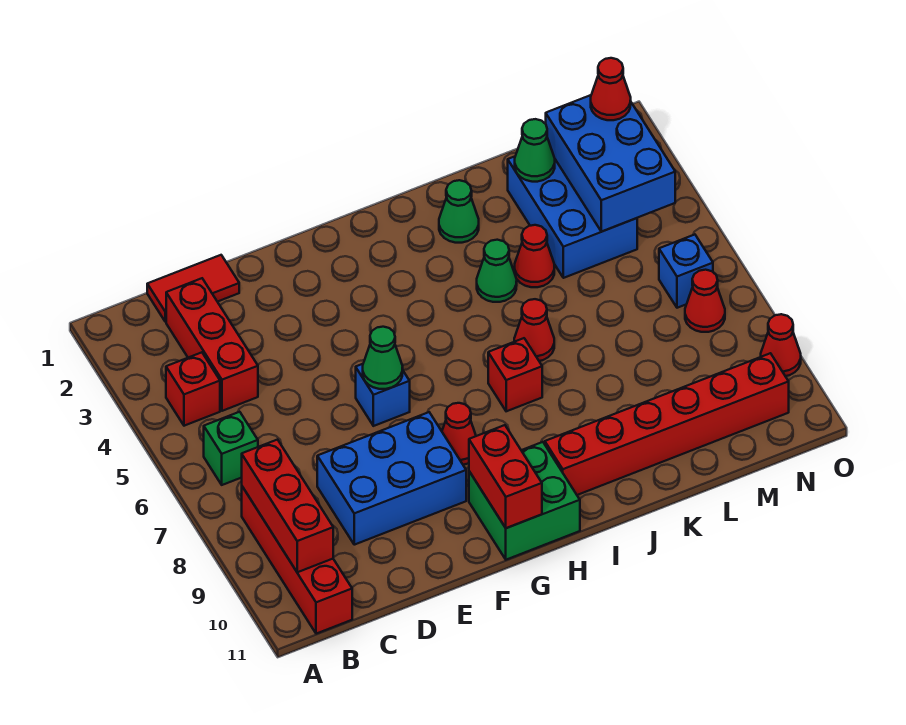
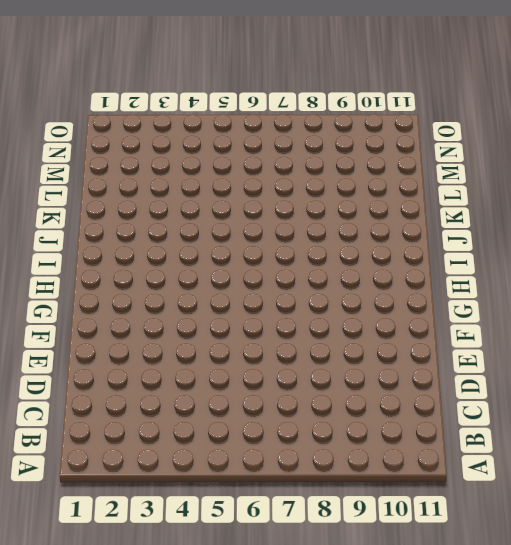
none -> red brick B4 level 1
none -> green brick B6 level 1
none -> red brick B8:B11 level 1

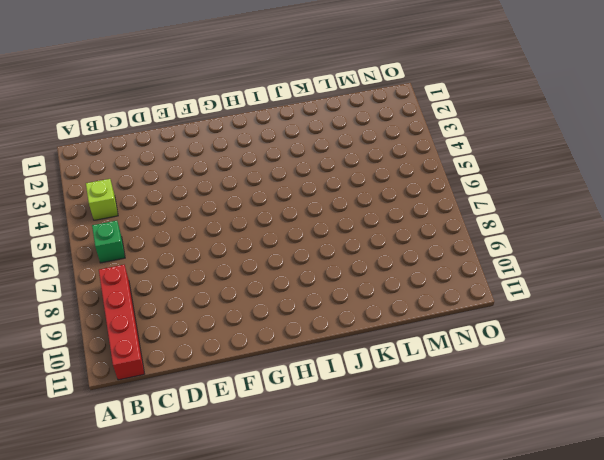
lime brick B4 level 1 -> red brick B4 level 1
none -> red tile C1:D1 level 1
none -> red brick C2:C4 level 1
none -> blue brick D8:F9 level 1

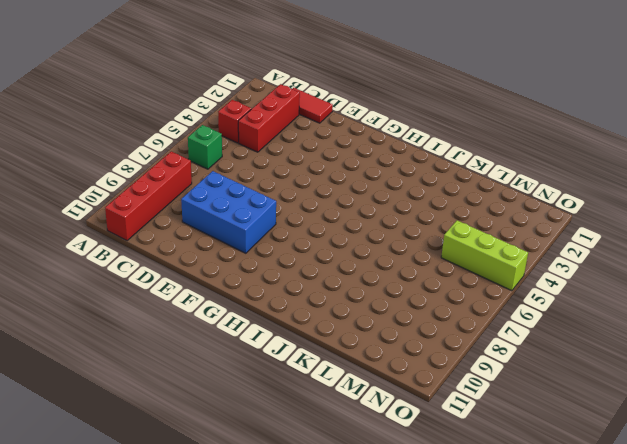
lime brick M5:O5 level 1 -> none
none -> blue brick F6 level 1
none -> red cone G8 level 1
none -> green brick G10:H11 level 1

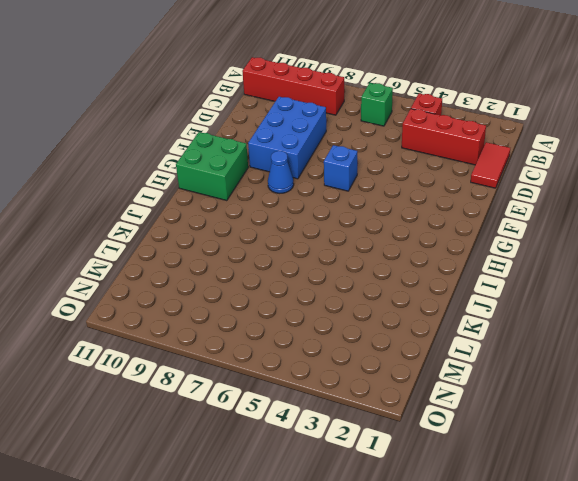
blue cone G8 level 1 -> red cone G8 level 1
none -> red brick I7 level 1
none -> red brick I10:N10 level 1
none -> green cone J2 level 1

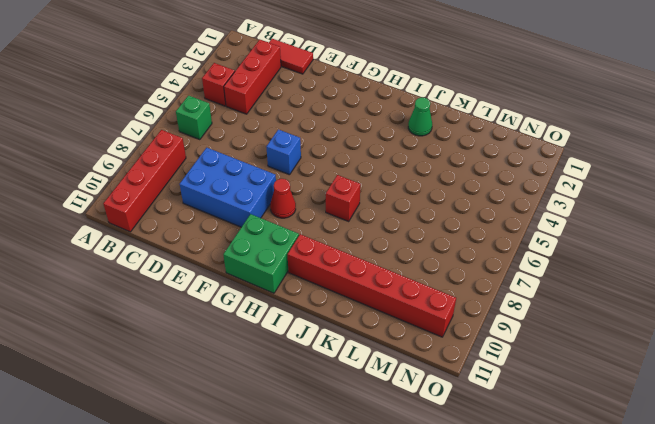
none -> green cone J4 level 1
none -> red cone J6 level 1
none -> red cone K4 level 1

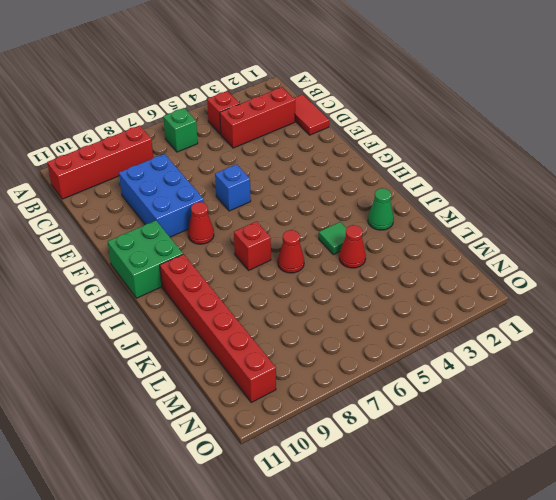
green tile J4 level 1 -> green cone J4 level 1
none -> blue brick L2:M4 level 1
none -> blue brick N6 level 1
none -> red cone N7 level 1

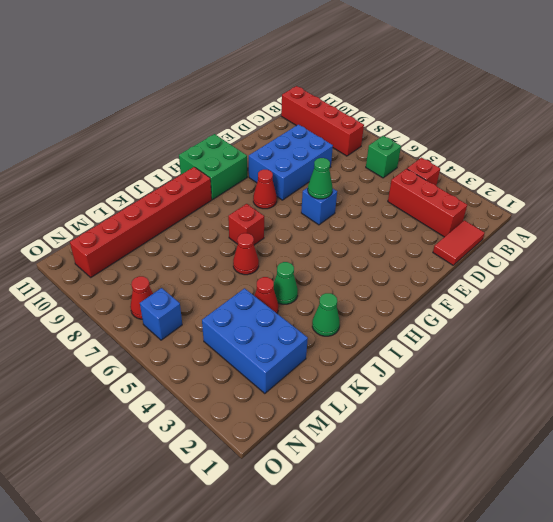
none -> red cone O9 level 1
none -> red brick B8:B10 level 2
none -> red brick G10:G11 level 2

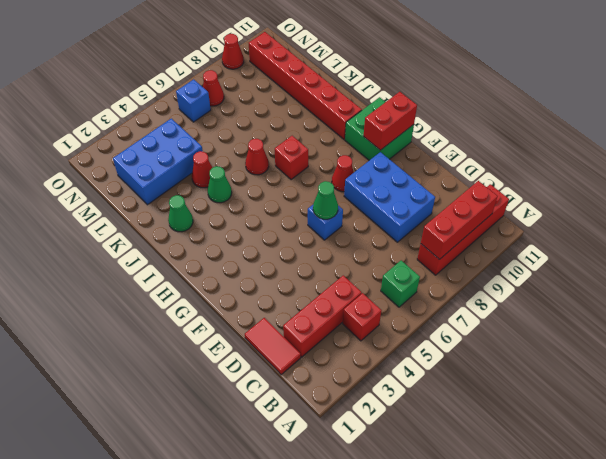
none -> green cone L2 level 2
none -> blue brick M2:N4 level 2
none -> red cone N2 level 3

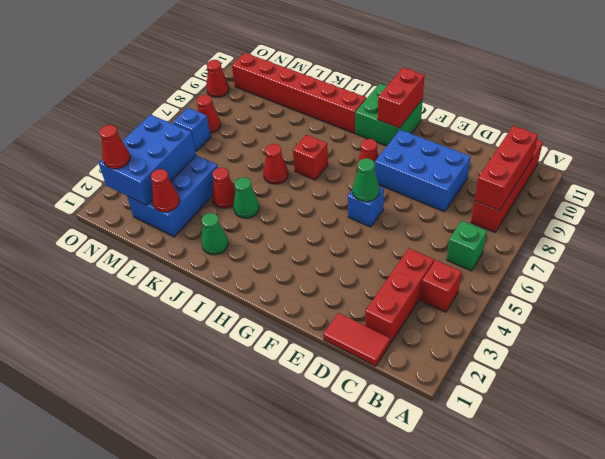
red cone L2 level 2 -> green cone L2 level 2

